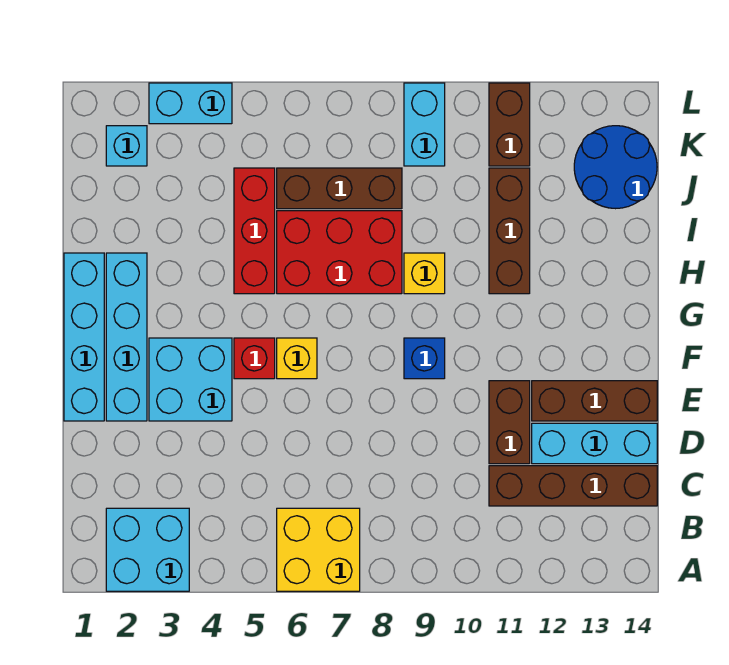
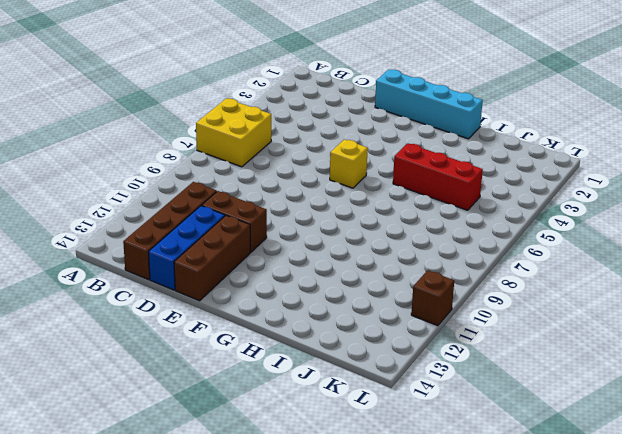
blue brick D12:D14 level 1 -> cyan brick D12:D14 level 1
brown brick L11 level 1 -> brown brick K11:L11 level 1
none -> cyan brick A2:B3 level 1
none -> cyan brick E2:H2 level 1
none -> cyan brick E3:F4 level 1

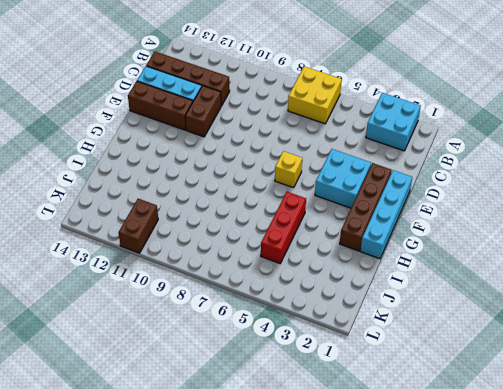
brown brick E2:H2 level 1 -> cyan brick E2:H2 level 1
none -> red brick F5 level 1
none -> blue brick F9 level 1
none -> red brick H6:I8 level 1

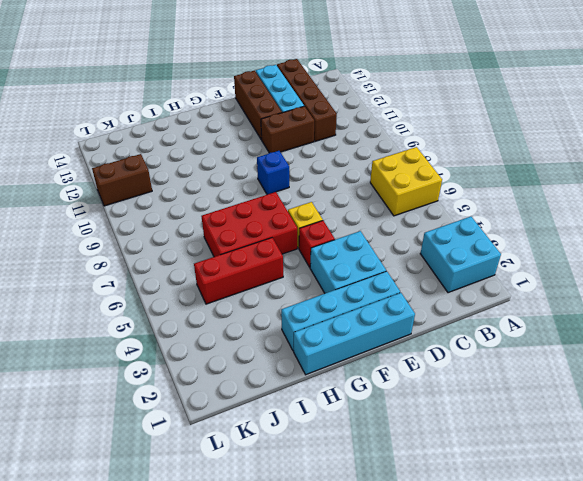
red brick G6:I7 level 1 -> red brick H6:I8 level 1
none -> yellow brick H9 level 1
none -> brown brick H11:J11 level 1
none -> brown brick J6:J8 level 1

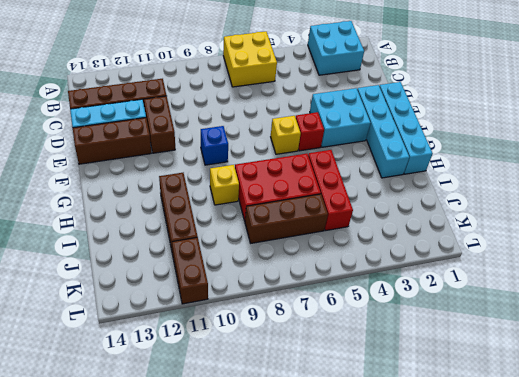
none -> blue round brick J13:K14 level 1
none -> cyan brick K2 level 1
none -> cyan brick K9:L9 level 1

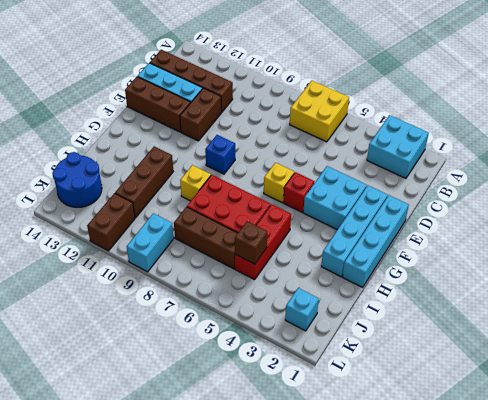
brown brick J5 level 2 -> none
none -> cyan brick L3:L4 level 1

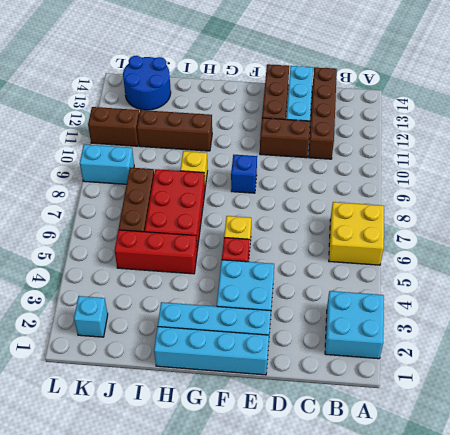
none -> cyan brick L3:L4 level 1

